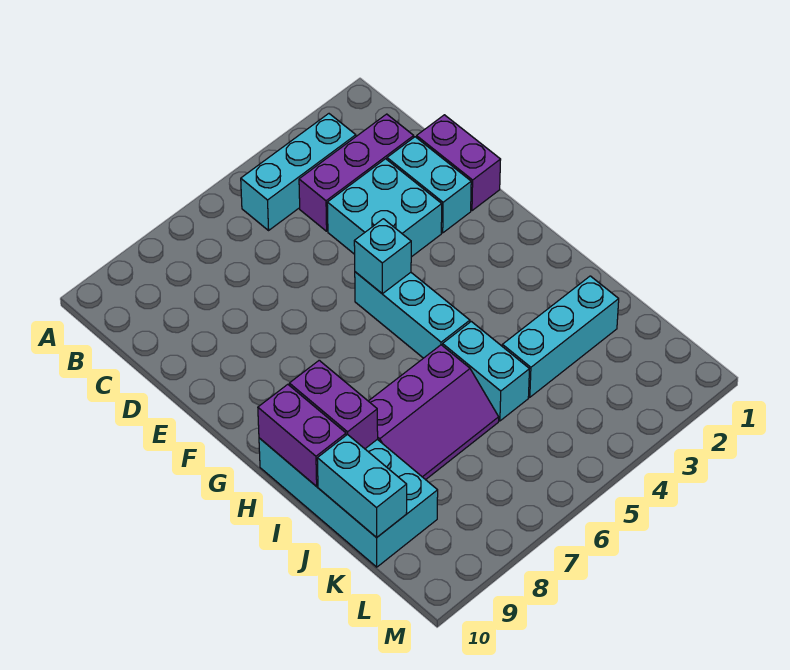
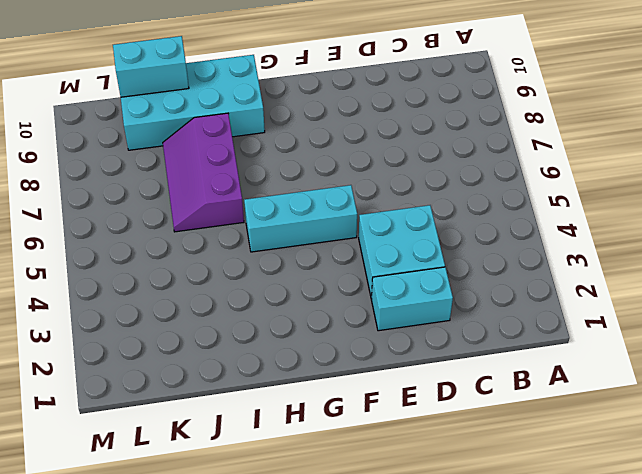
none -> cyan brick B3:B5 level 1
none -> purple brick C2:C4 level 1
none -> purple brick D1:E1 level 1

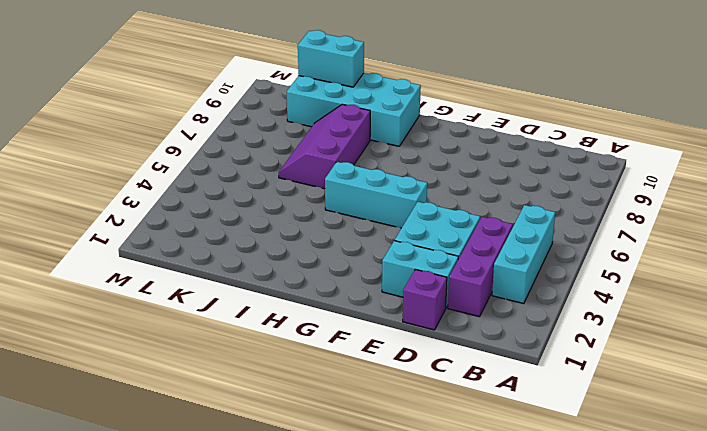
purple brick D1 level 1 -> purple brick D1:E1 level 1
none -> cyan brick I5:J5 level 1
none -> cyan brick J2:J4 level 1
none -> cyan brick F5 level 2

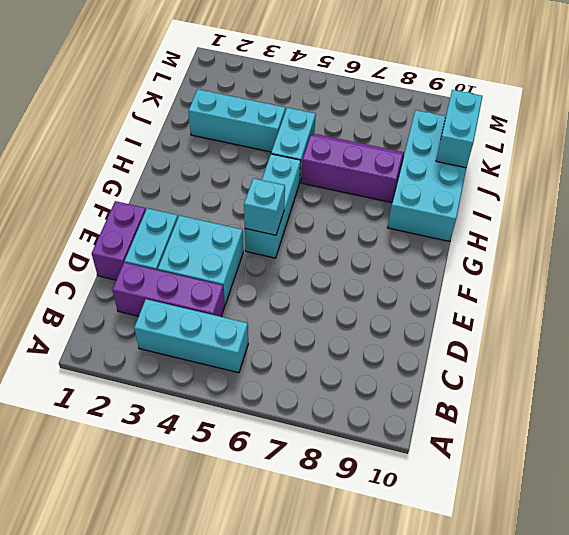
none -> purple brick H9:I9 level 2
none -> purple brick H10:I10 level 2

